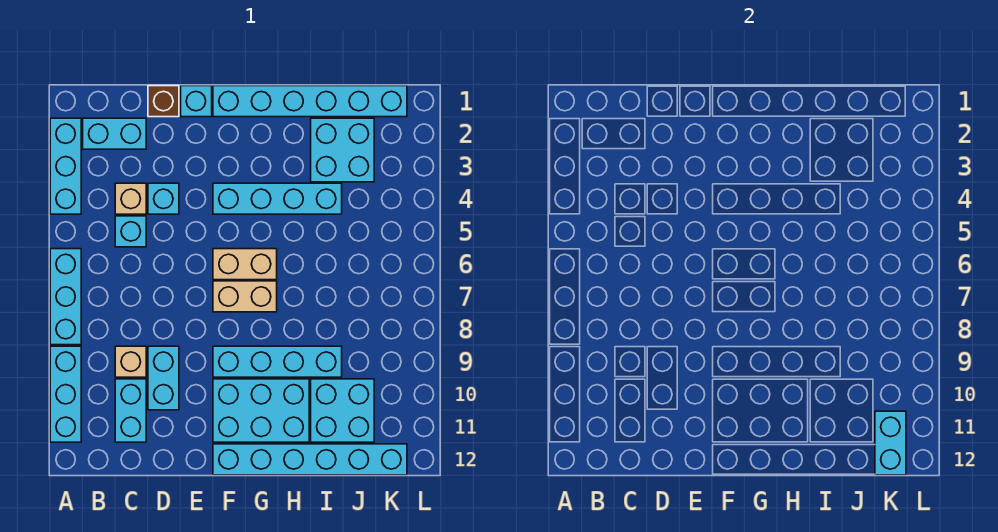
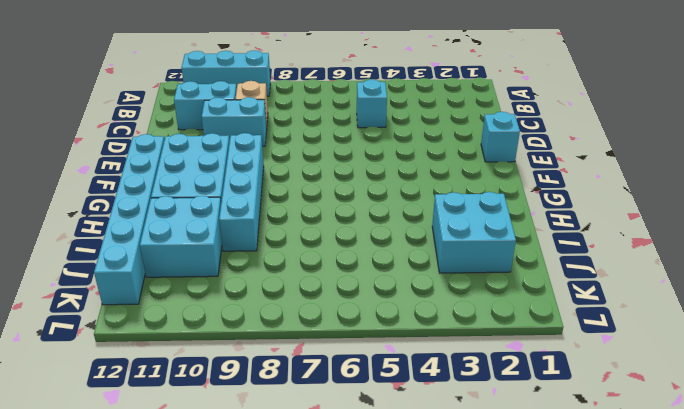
none -> cyan brick A2:A4 level 1
none -> cyan brick A6:A8 level 1
none -> cyan brick B2:C2 level 1

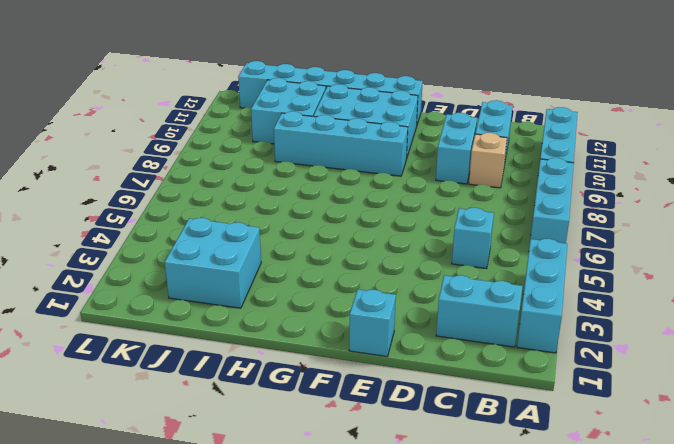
none -> tan brick C4 level 1
none -> brown brick D1 level 1
none -> cyan brick D4 level 1

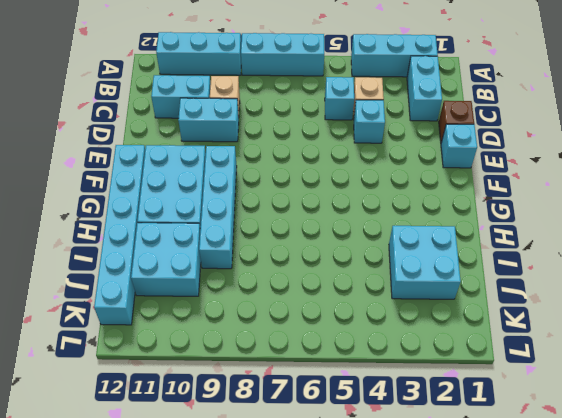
none -> cyan brick F1:K1 level 1
none -> cyan brick F4:I4 level 1
none -> tan brick F6:G6 level 1

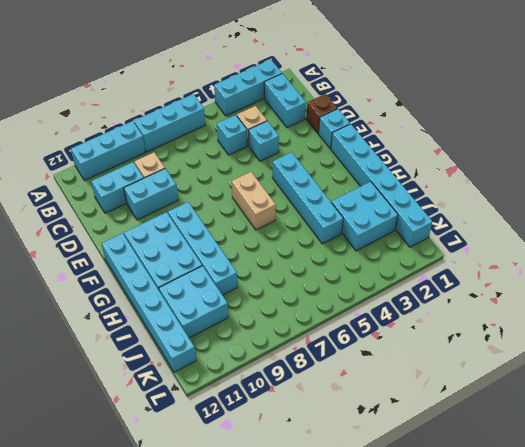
none -> tan brick F7:G7 level 1
none -> cyan brick K11:K12 level 2

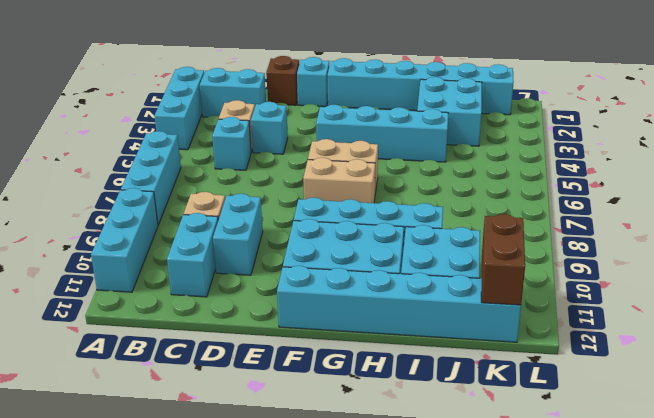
brown brick K11:K12 level 2 -> cyan brick K11:K12 level 2

